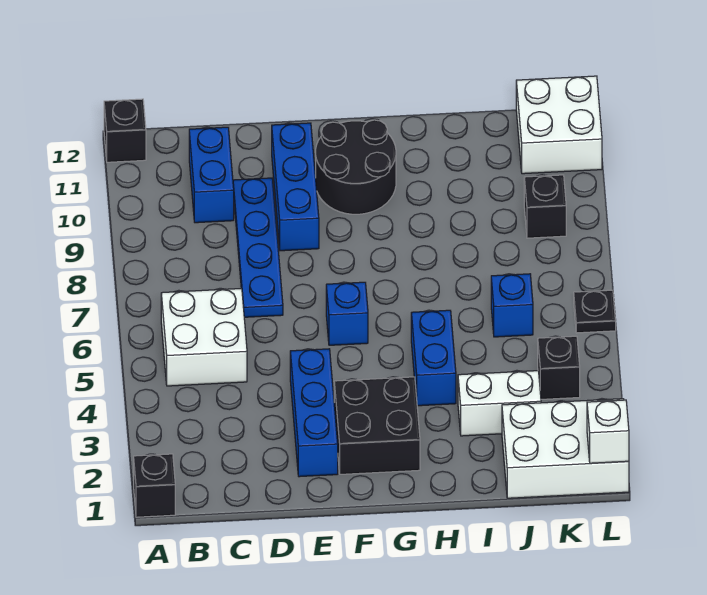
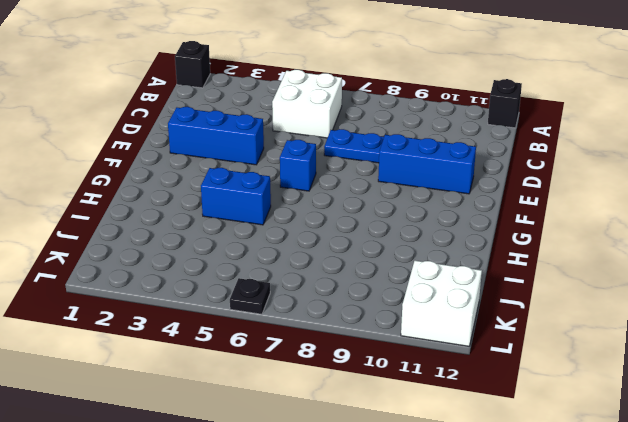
none -> blue brick C10:C11 level 1
none -> black brick F2:G3 level 1
none -> black round brick F10:G11 level 1

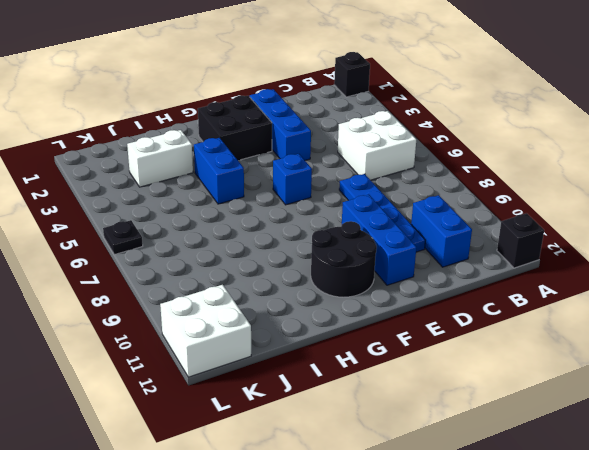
none -> white brick J1:L2 level 1
none -> blue brick J6 level 1
none -> black brick K4 level 1

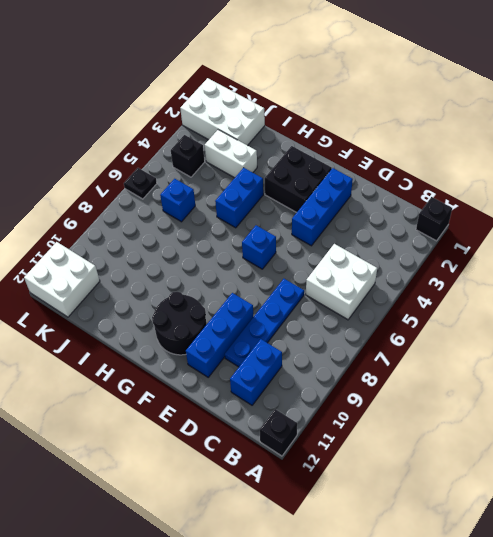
none -> black brick K9 level 1
none -> white brick L1 level 2

